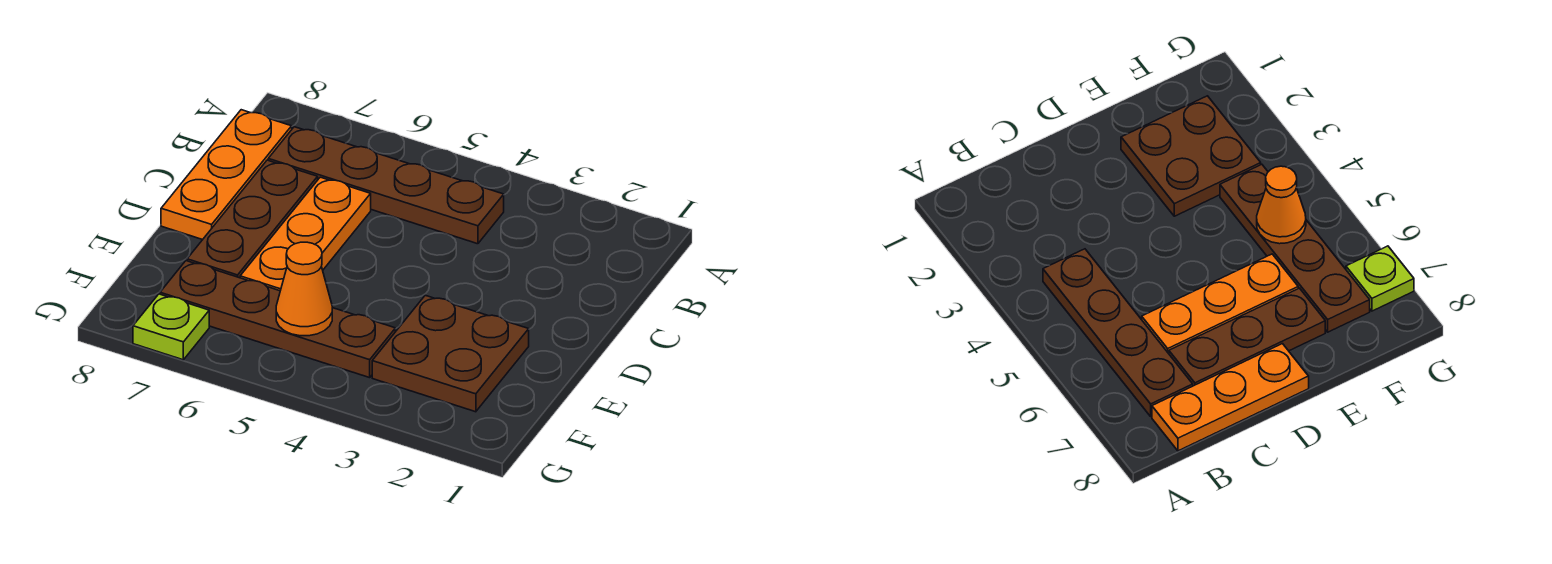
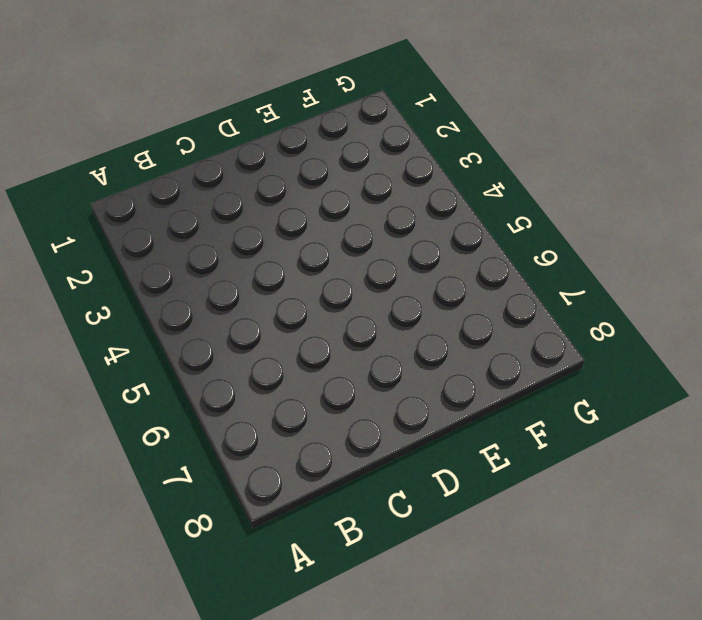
none -> brown plate B4:B7 level 1
none -> orange plate B8:D8 level 1

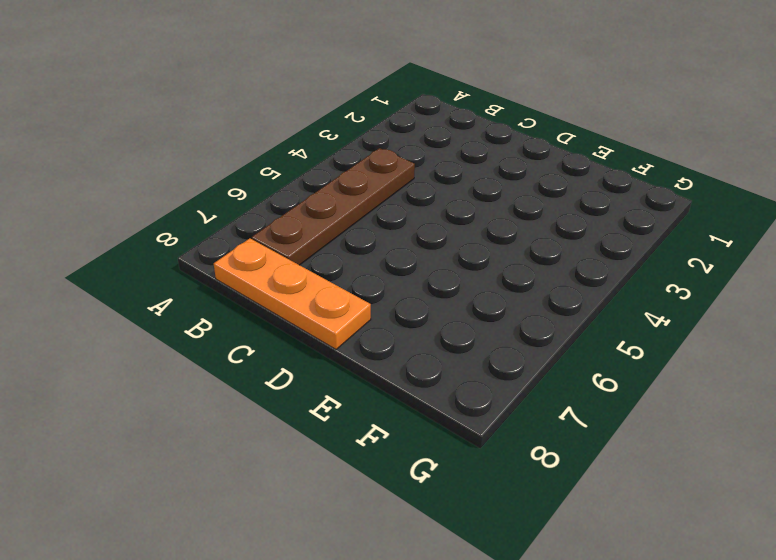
none -> orange plate C6:E6 level 1
none -> brown plate C7:E7 level 1

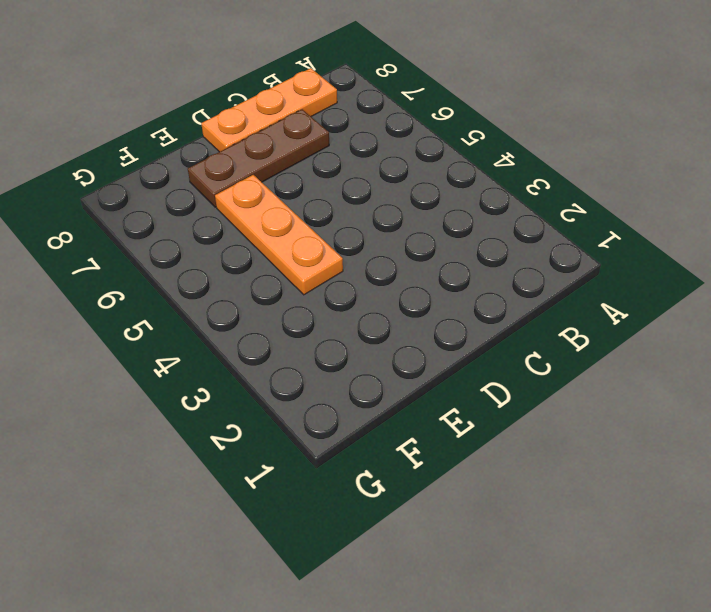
orange plate E4:E6 level 1 -> orange plate C6:E6 level 1
none -> brown plate B4:B7 level 1
none -> brown plate E2:F3 level 1

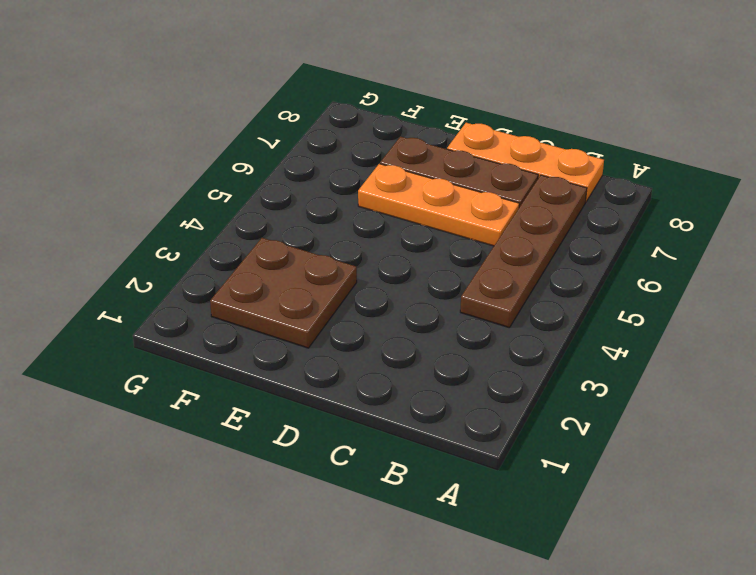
none -> brown plate F4:F7 level 1
none -> lime plate G7 level 1

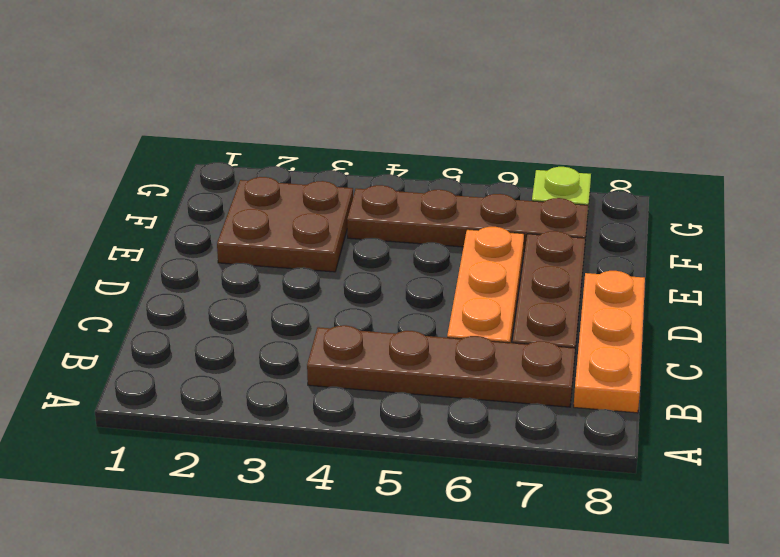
none -> orange cone F5 level 2

